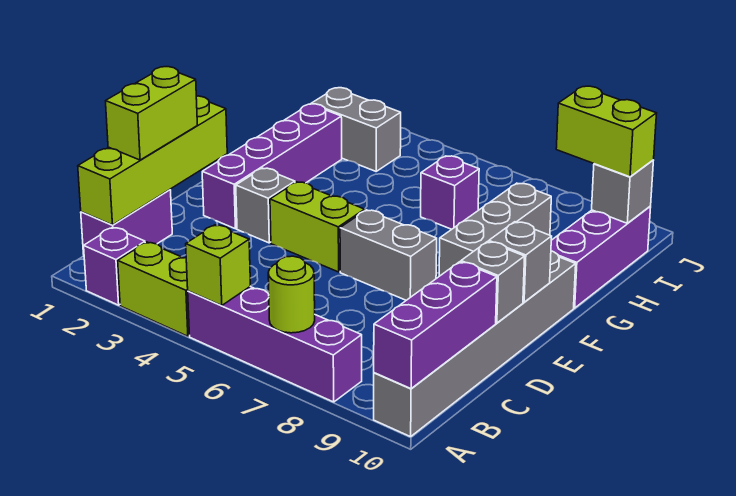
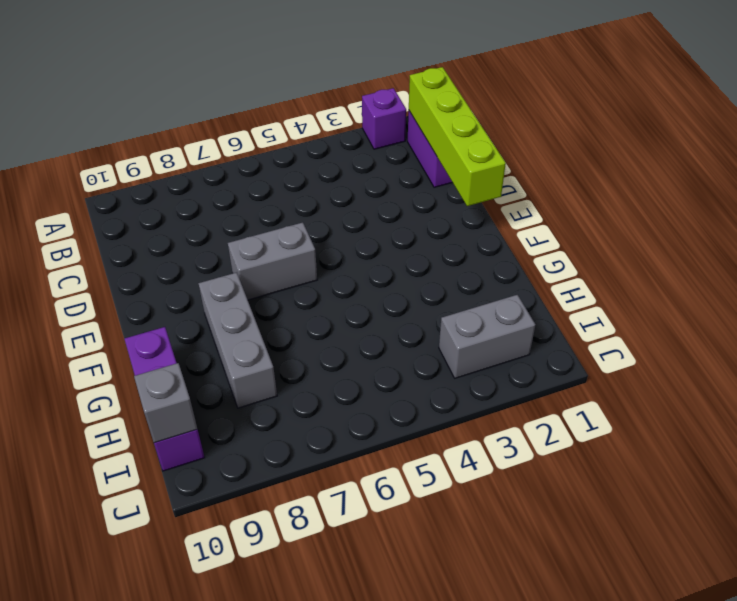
none -> lime brick A3:A4 level 1
none -> purple brick A5:A8 level 1
none -> grey brick A10:F10 level 1

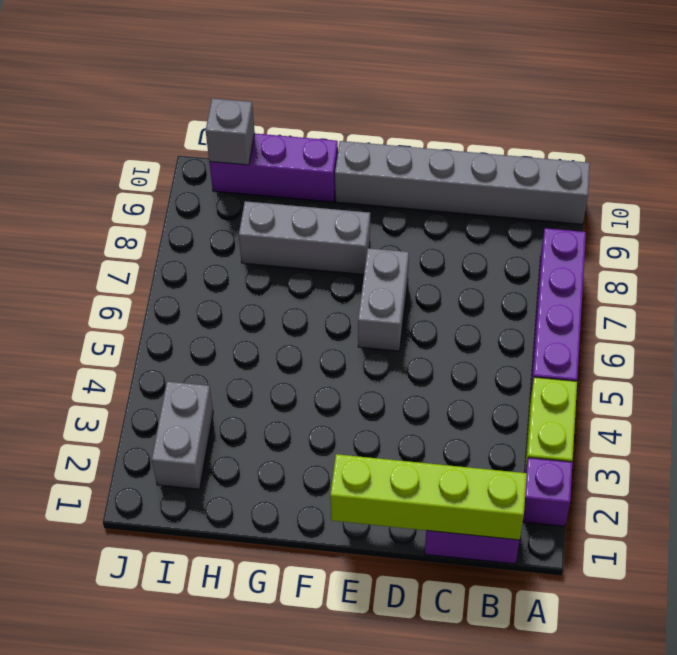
none -> purple brick E2:H2 level 1
none -> grey brick E3 level 1
none -> lime brick E4:E5 level 1

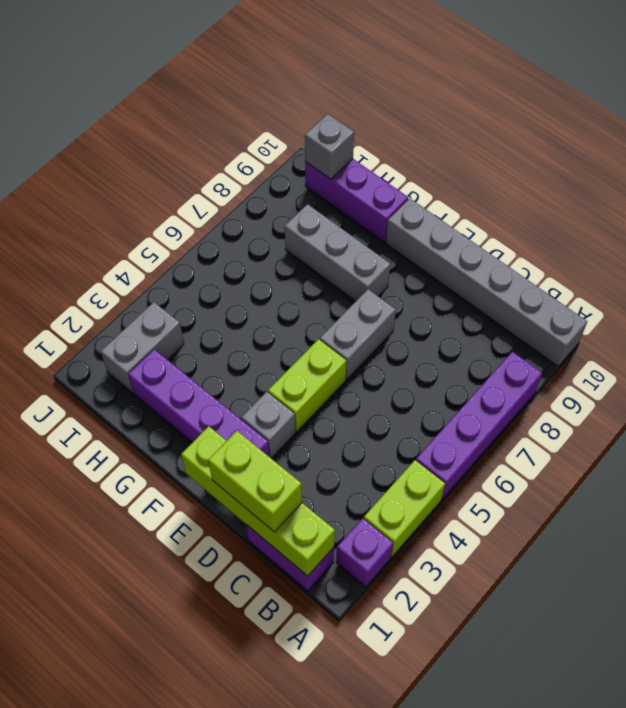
none -> purple brick H6 level 1
none -> lime brick A5 level 2
none -> lime round brick A7 level 2

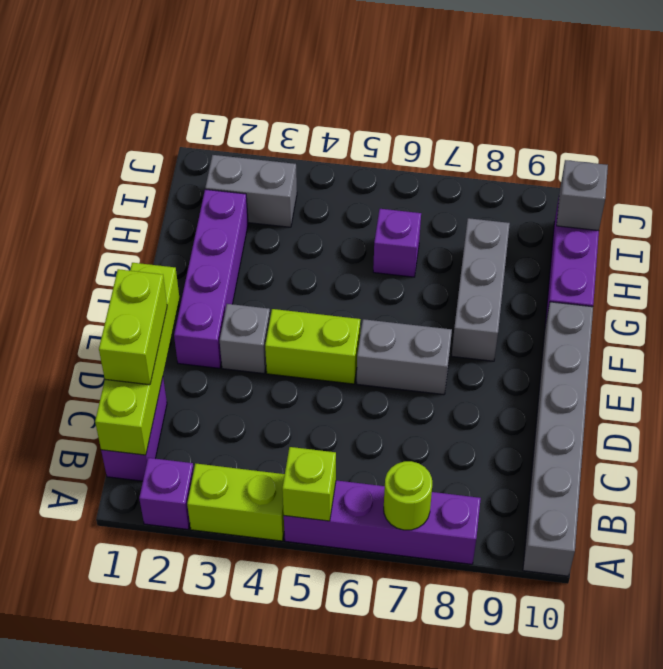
none -> purple brick A10:C10 level 2
none -> grey brick D10 level 2
none -> grey brick E10 level 2

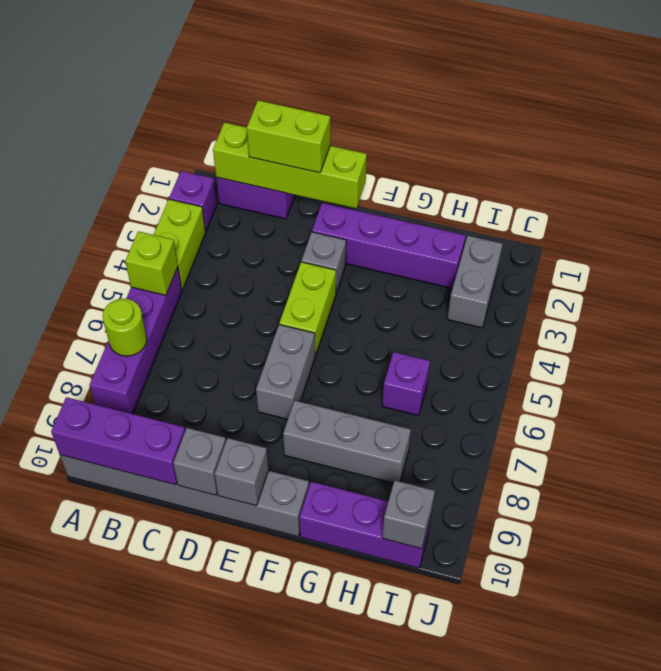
none -> lime brick I9:I10 level 3

